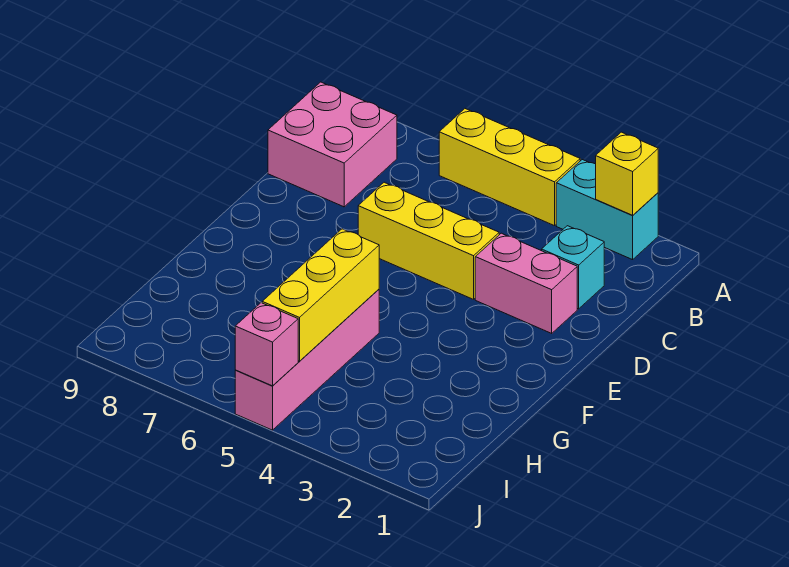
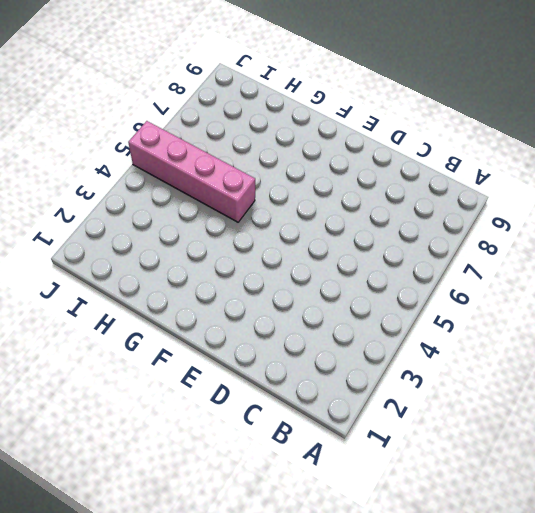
none -> cyan brick A2:A3 level 1
none -> yellow brick A4:A6 level 1

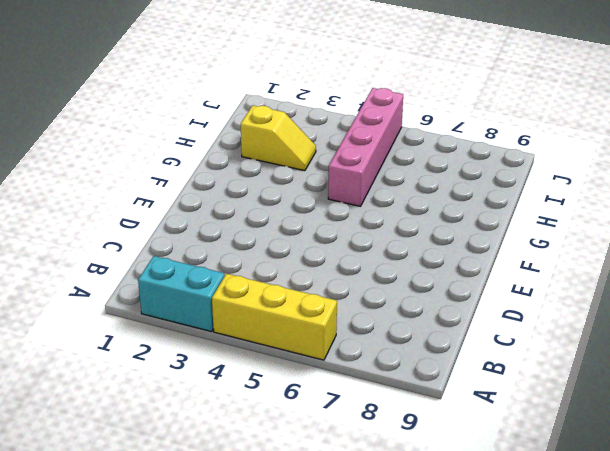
yellow slope H2:H3 level 1 top 2 -> none
none -> pink brick B8:C9 level 1
none -> cyan brick C2 level 1

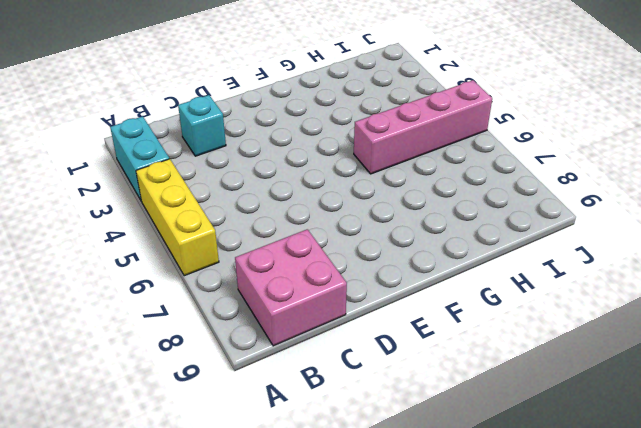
none -> pink brick D2:D3 level 1
none -> yellow brick D4:D6 level 1

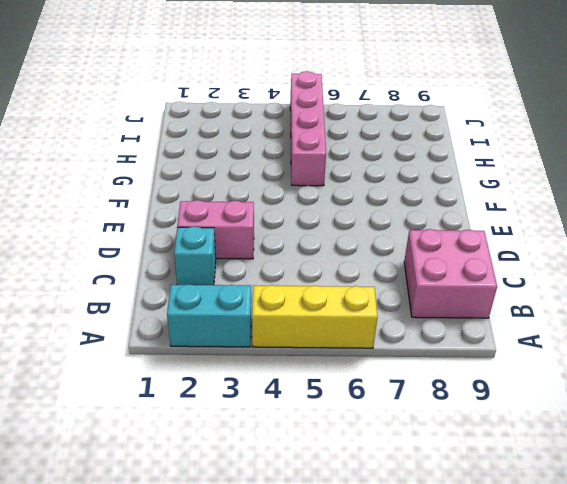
none -> yellow brick D4:D6 level 1
none -> yellow brick A2 level 2

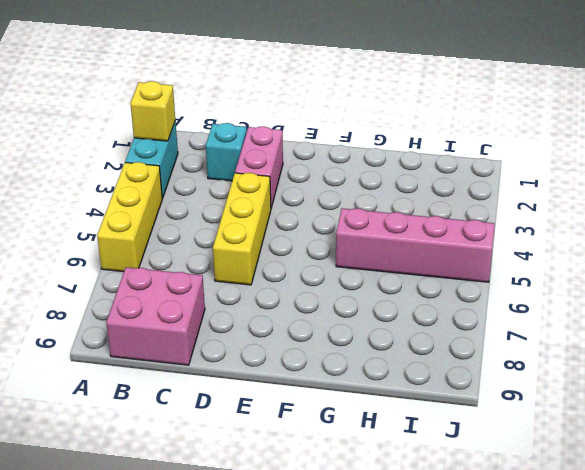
none -> yellow brick G5:I5 level 2
none -> pink brick J5 level 2

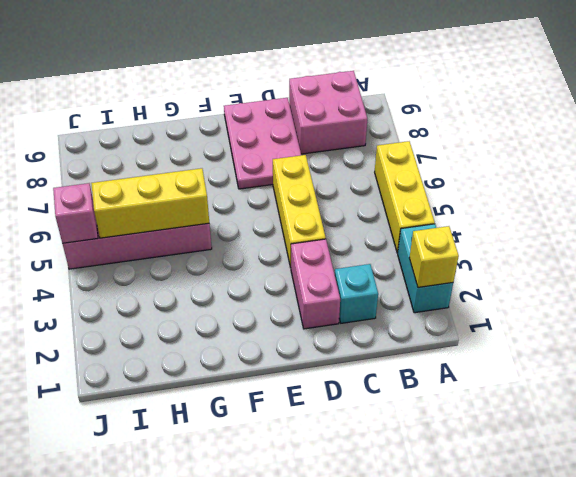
pink plate D7:E9 level 1 -> none

